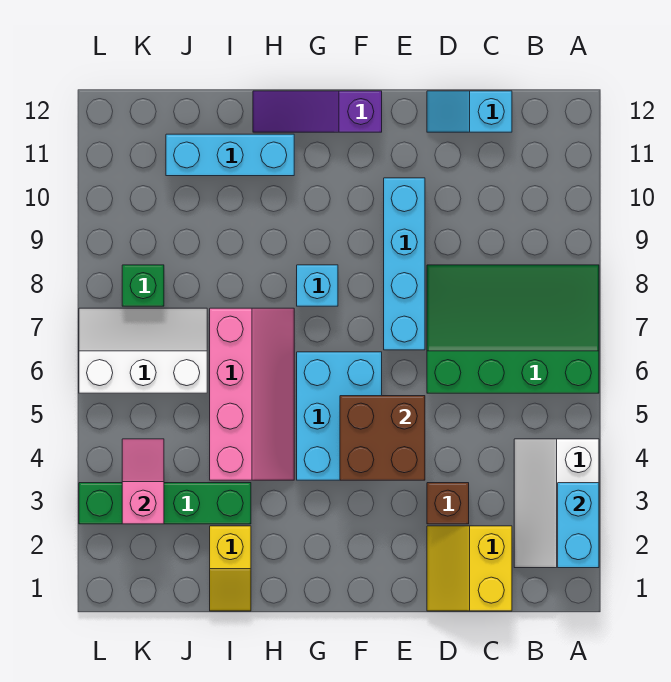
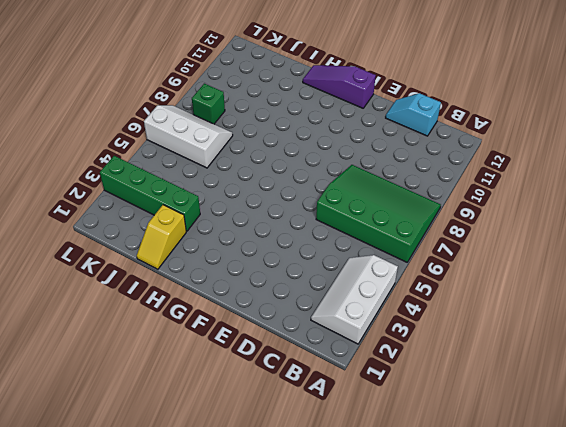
none -> yellow slope C1:D2 level 1 top C
none -> brown brick D3 level 1
none -> cyan brick E7:E10 level 1

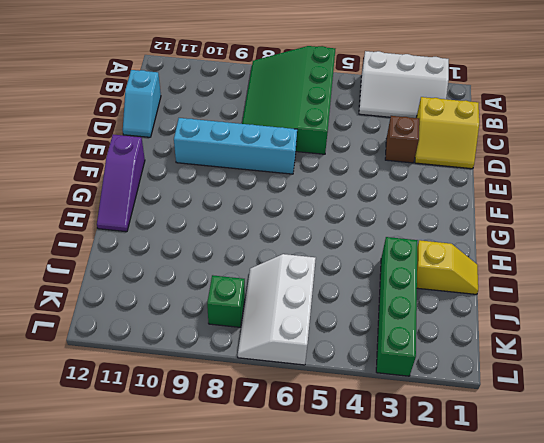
none -> cyan brick F4:G6 level 1
none -> cyan brick G8 level 1
none -> pink slope H4:I7 level 1 top I

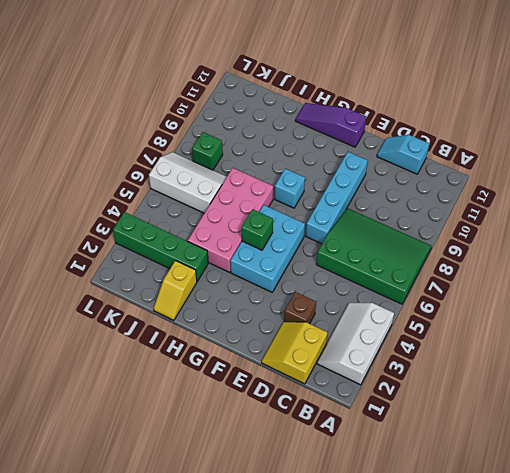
green brick G5 level 2 -> none
pink brick H4:I7 level 1 -> pink slope H4:I7 level 1 top I
none -> cyan brick H11:J11 level 1
none -> cyan brick A2:A3 level 2
none -> brown brick E4:F5 level 2

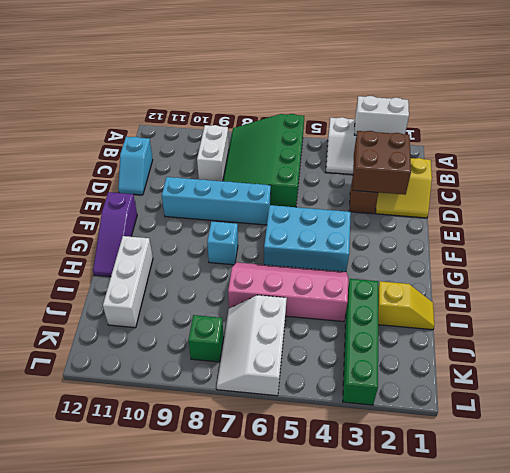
white brick A2:A3 level 2 -> cyan brick A2:A3 level 2
white brick B9:C9 level 1 -> none
brown brick C2:D3 level 2 -> brown brick E4:F5 level 2
white brick H11:J11 level 1 -> cyan brick H11:J11 level 1
none -> pink slope K3:K4 level 2 top 3

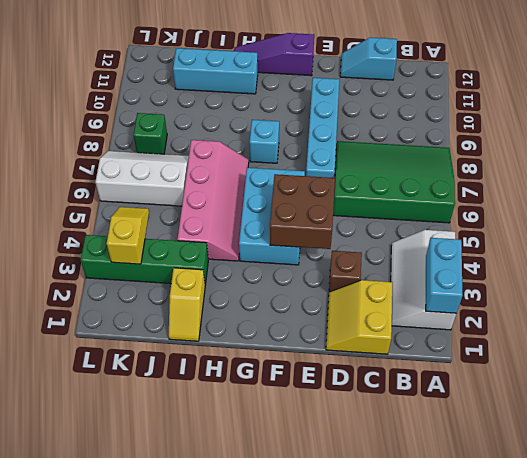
yellow slope K3:K4 level 2 top 3 -> pink slope K3:K4 level 2 top 3

